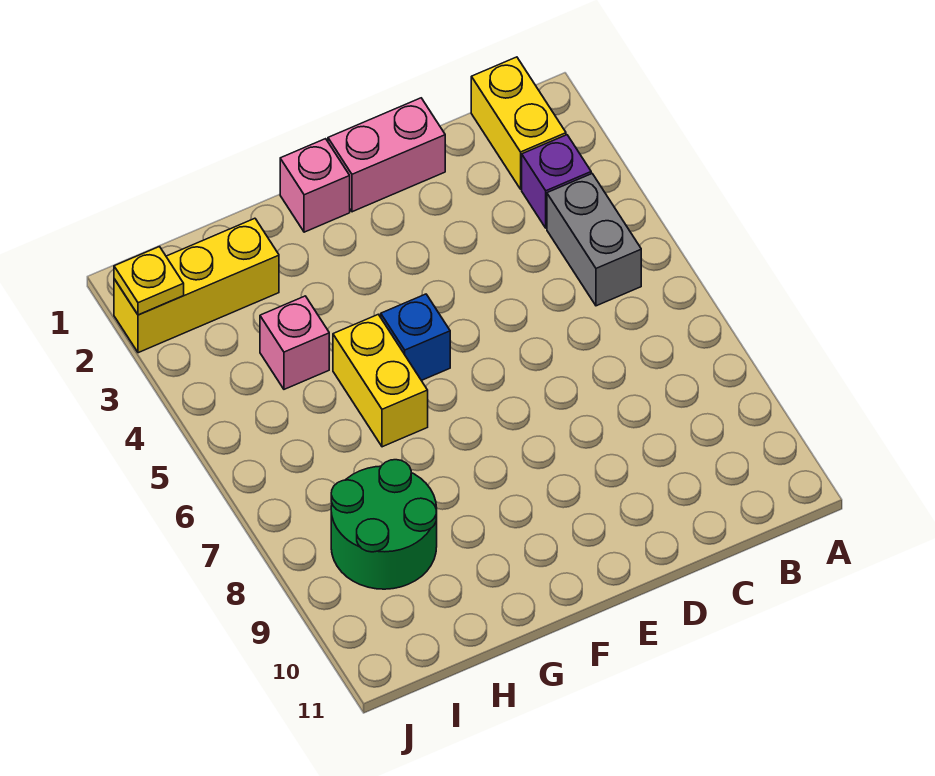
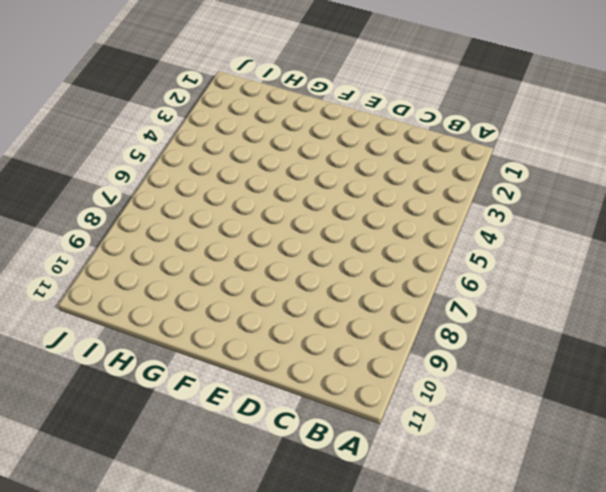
none -> yellow brick B1:B2 level 1
none -> purple brick B3 level 1

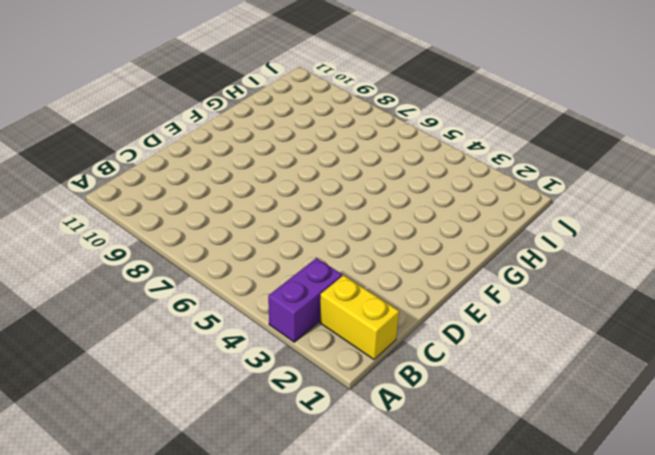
purple brick A3:B3 level 1 -> purple brick B3 level 1
none -> grey brick B4:B5 level 1
none -> pink brick D1:E1 level 1

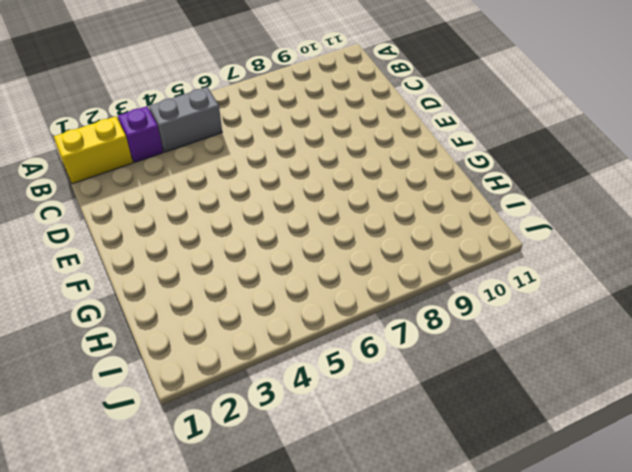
none -> pink brick D1:E1 level 1
none -> pink brick F1 level 1

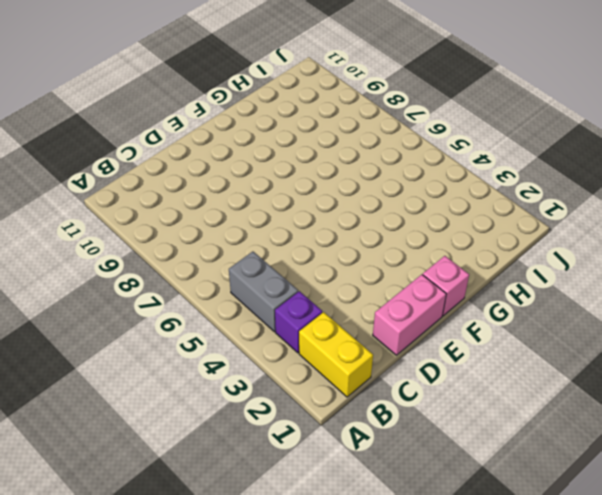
none -> blue brick F5 level 1
none -> yellow brick G5:G6 level 1

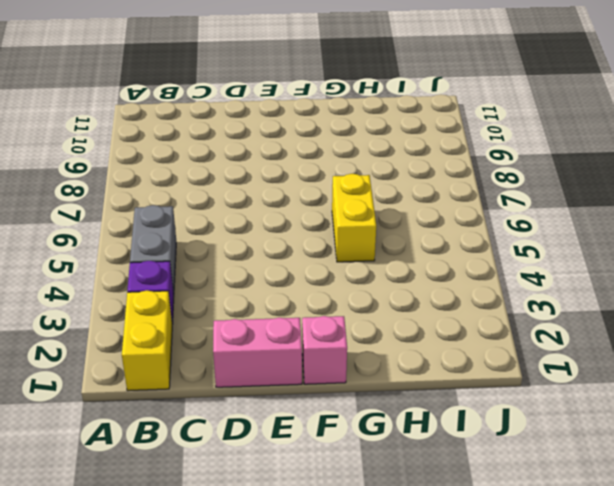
none -> blue brick F5 level 1
none -> yellow brick H2:J2 level 1

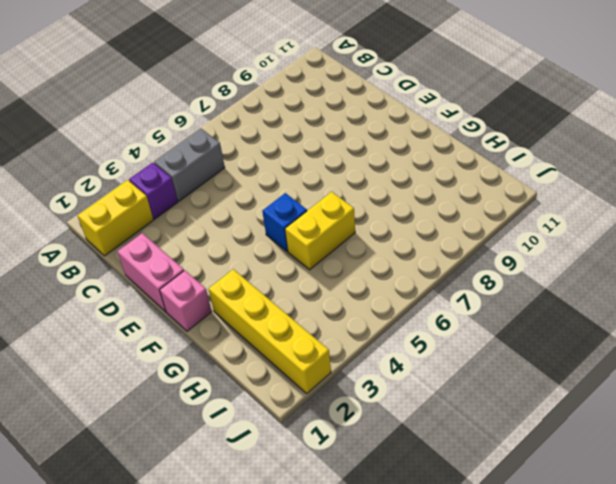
yellow brick G2:J2 level 1 -> yellow brick H2:J2 level 1
none -> pink brick H4 level 1
none -> green round brick H8:I9 level 1

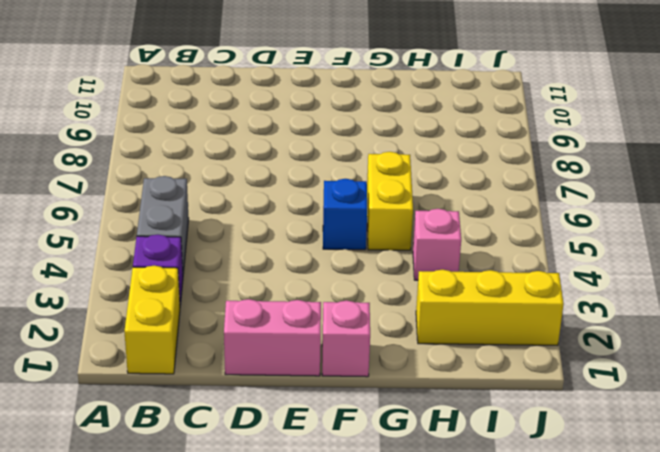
none -> green round brick H8:I9 level 1
none -> yellow plate J2 level 2

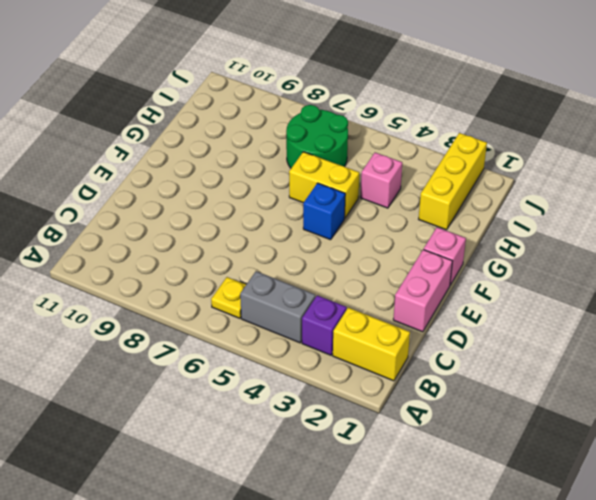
yellow plate B6 level 1 -> yellow plate J2 level 2
green round brick H6:I7 level 1 -> green round brick H8:I9 level 1

